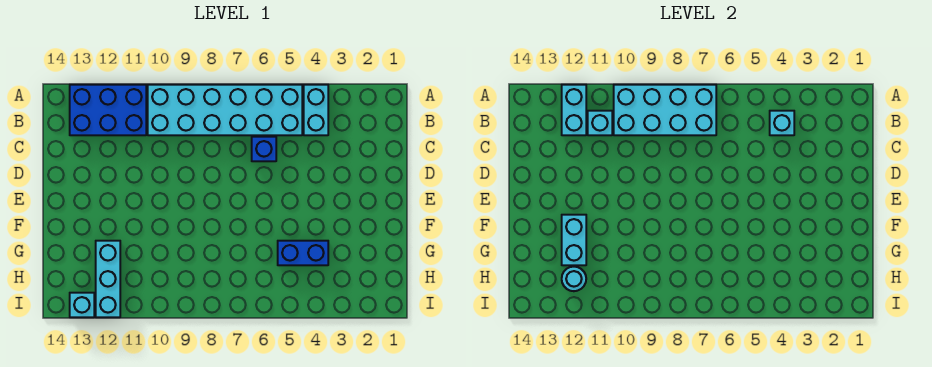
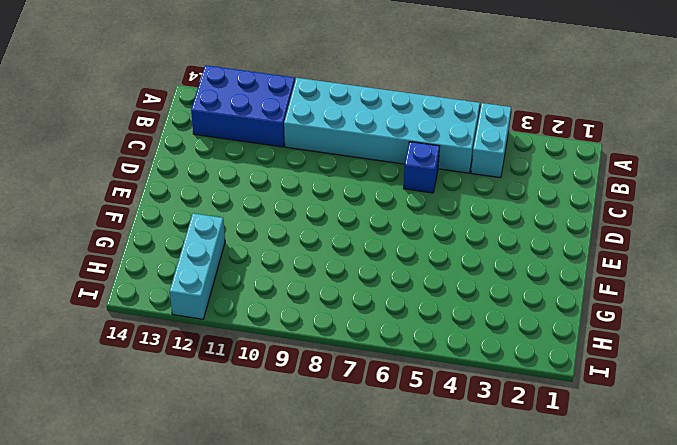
none -> blue brick G4:G5 level 1
none -> cyan brick I13 level 1
none -> cyan brick A7:B10 level 2

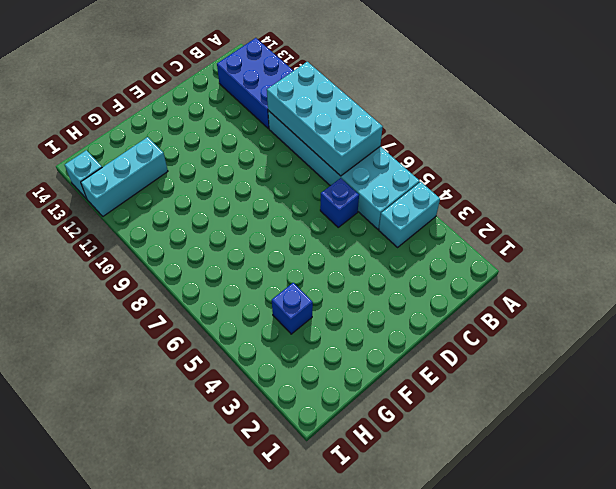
blue brick G4 level 1 -> blue brick G4:G5 level 1
none -> cyan brick A12:B12 level 2
none -> cyan brick B4 level 2
none -> cyan brick B11 level 2

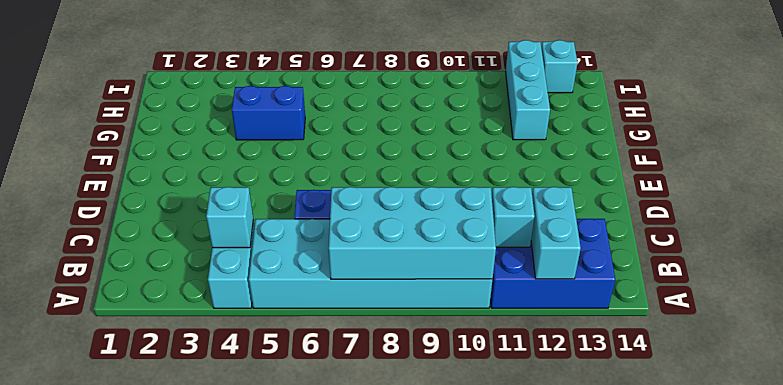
none -> cyan brick F12:G12 level 2
none -> cyan round brick H12 level 2

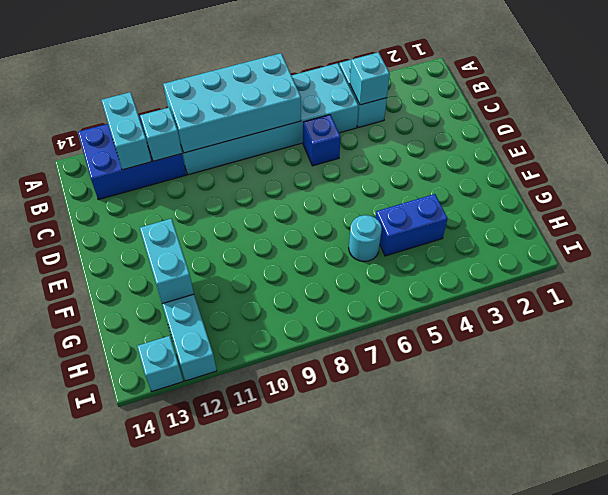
cyan round brick G6 level 1 -> cyan round brick H12 level 2

